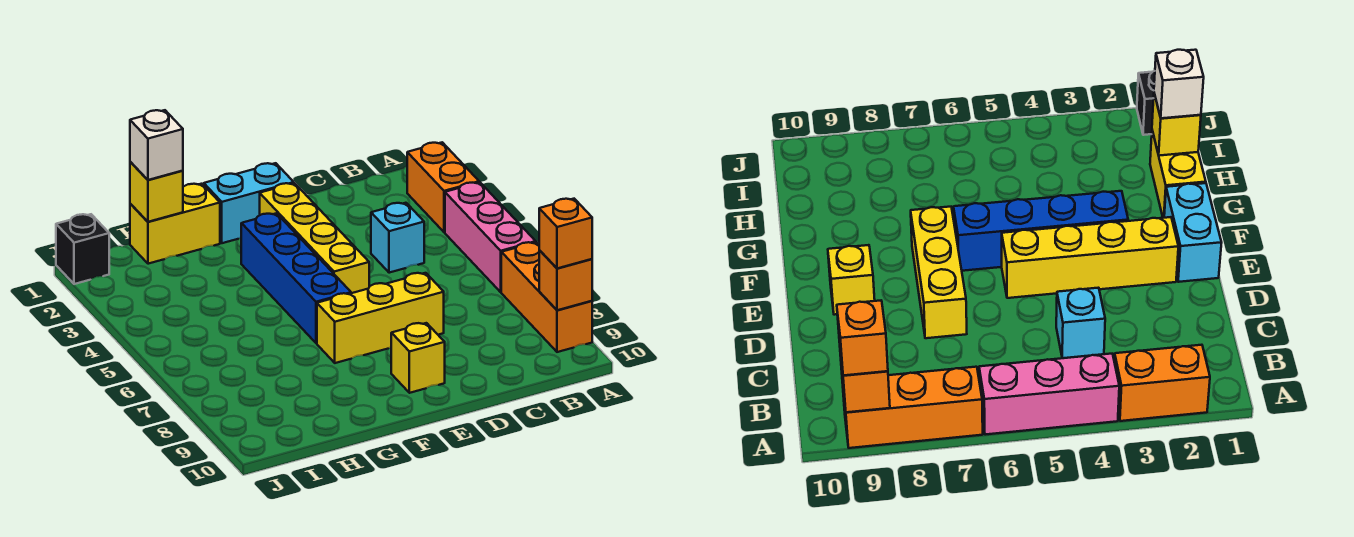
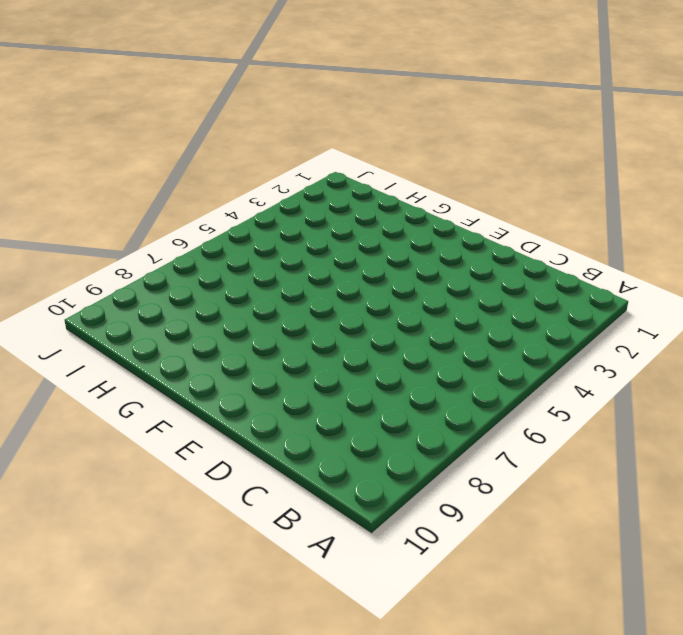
none -> orange brick A2:A3 level 1
none -> pink brick A4:A6 level 1
none -> orange brick A7:A9 level 1

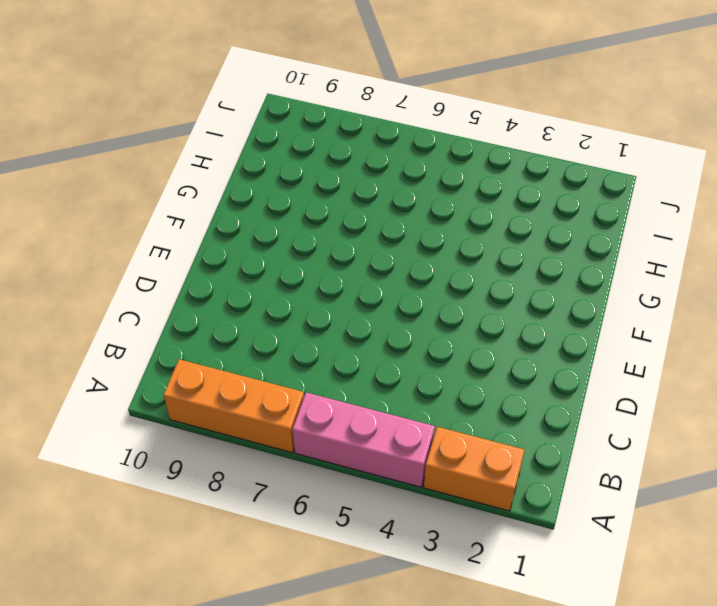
none -> cyan brick C4 level 1
none -> yellow brick D7:F7 level 1
none -> cyan brick E1:F1 level 1

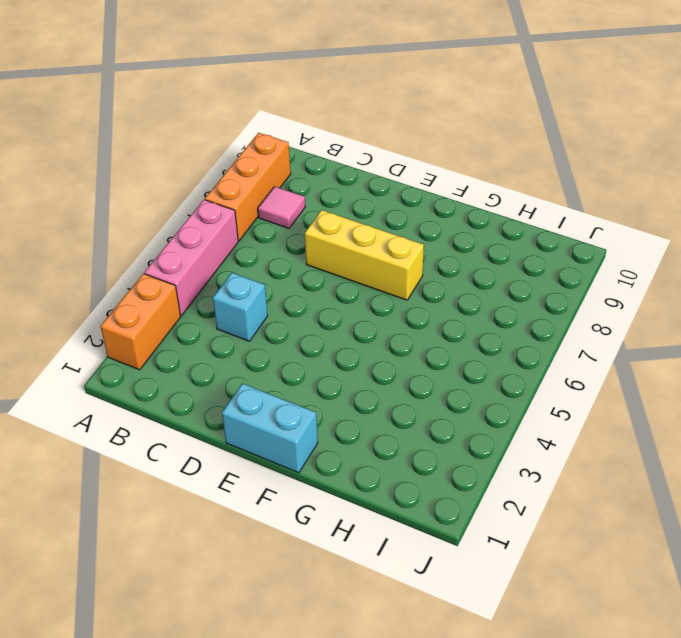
pink tile B8 level 1 -> none
none -> yellow brick E2:E5 level 1
none -> yellow brick E9 level 1
none -> blue brick F3:F6 level 1

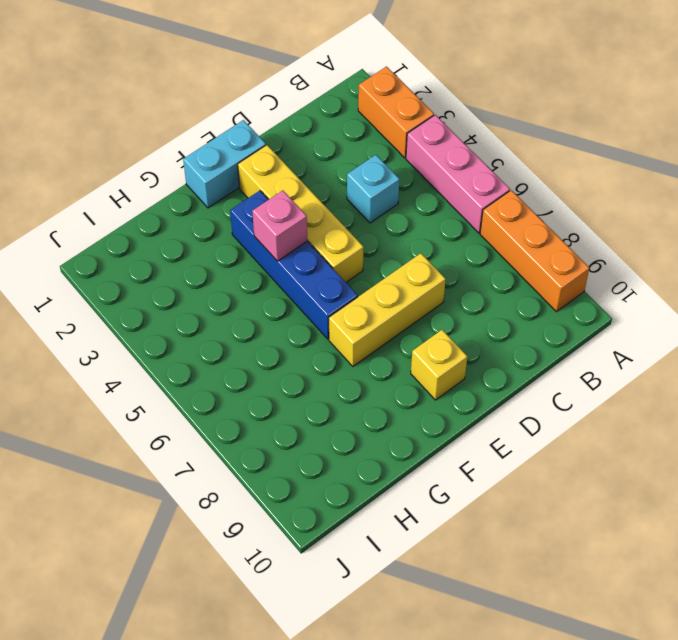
pink brick F4 level 2 -> none
none -> yellow brick G1:H1 level 1
none -> black brick J1 level 1
none -> orange brick A9 level 2

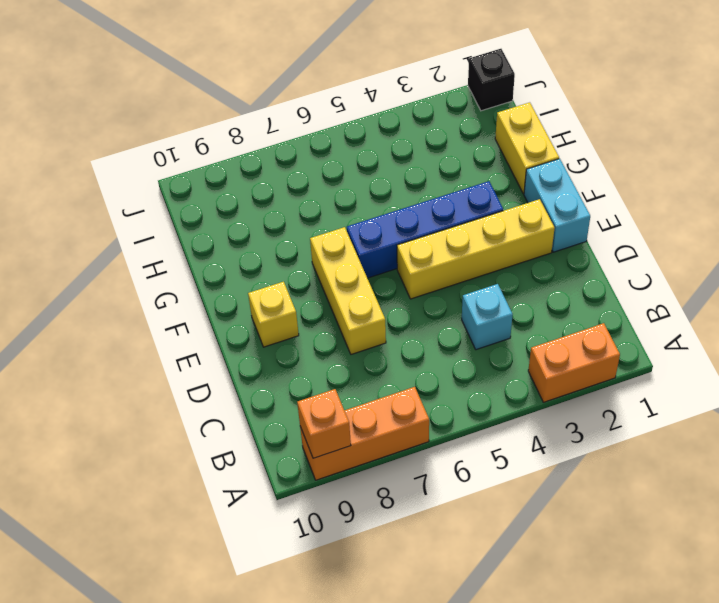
none -> pink brick A4:A6 level 1
none -> yellow brick H1 level 2
none -> orange brick A9 level 3

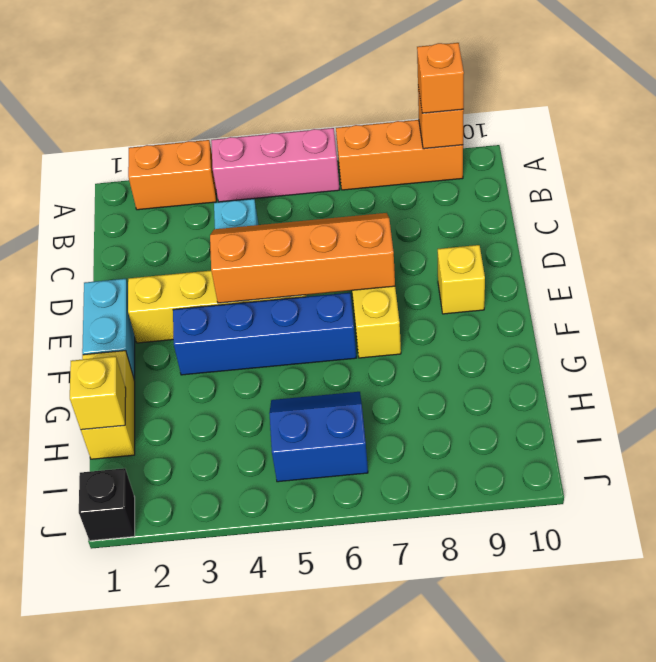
orange slope D4:E7 level 2 top E -> none
blue slope H5:I6 level 1 top I -> none
none -> white brick H1 level 3

